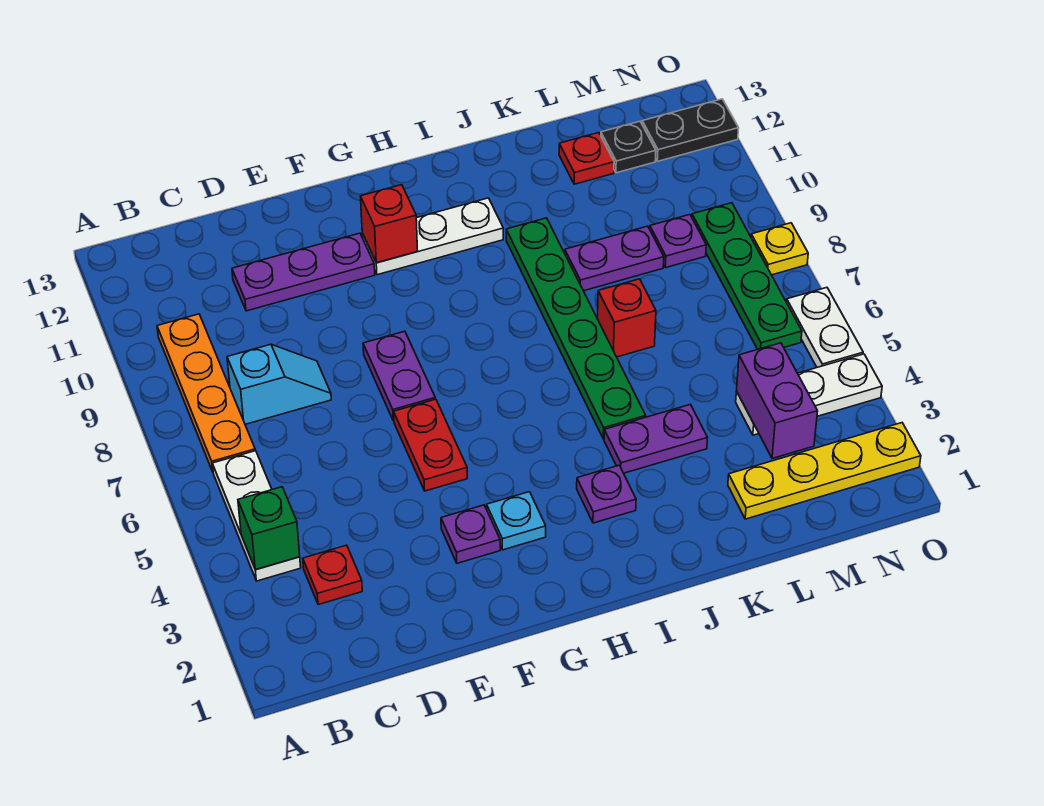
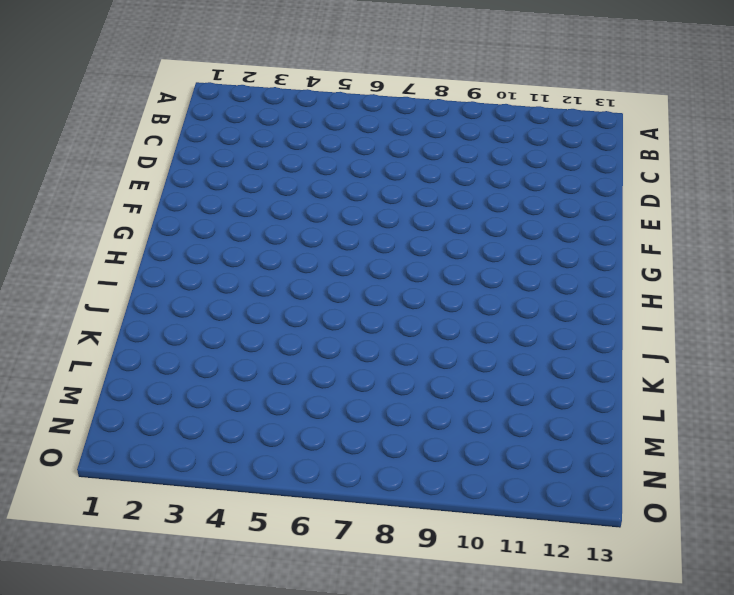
none -> white plate B4:B6 level 1
none -> orange plate B7:B10 level 1
none -> red plate C3 level 1

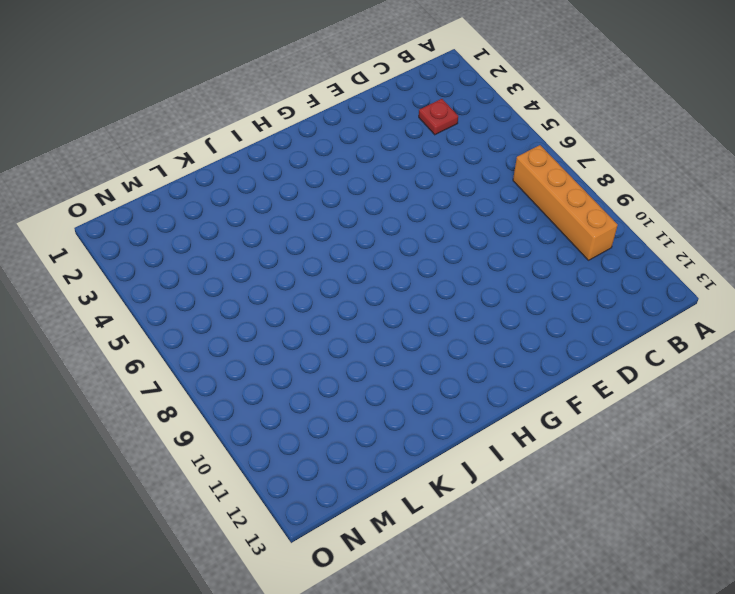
orange brick B7:B10 level 1 -> orange plate B7:B10 level 1
none -> white plate B4:B6 level 1
none -> cyan slope C8:D8 level 1 top C
none -> purple plate D11:F11 level 1

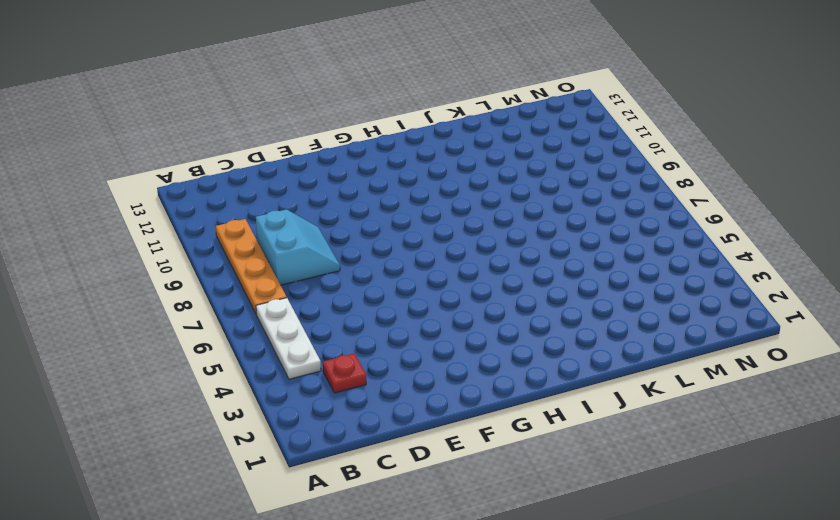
cyan slope C8:D9 level 1 top C -> cyan slope C8:D8 level 1 top C
none -> purple plate D11:F11 level 1
none -> purple plate F3 level 1
none -> red plate F5:F6 level 1

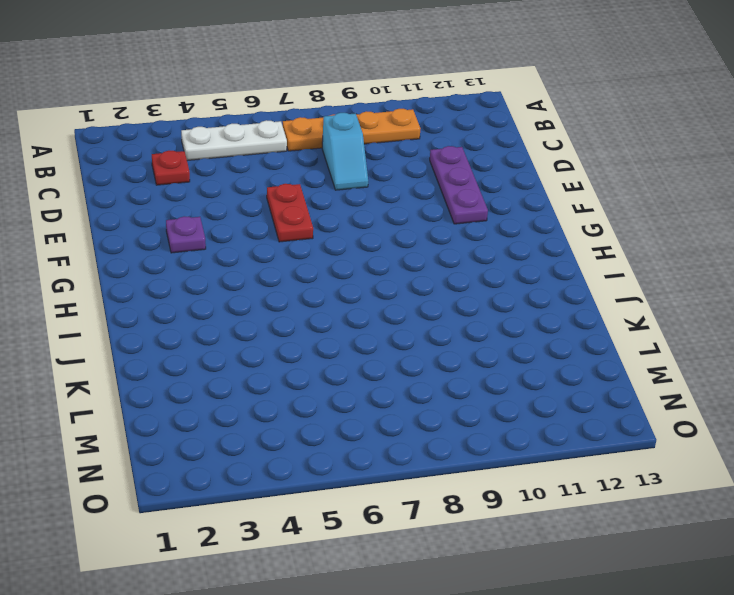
red plate E6:F6 level 1 -> red plate F5:F6 level 1
none -> purple plate F7:F8 level 1
none -> cyan plate G3 level 1
none -> white plate G11:I11 level 1

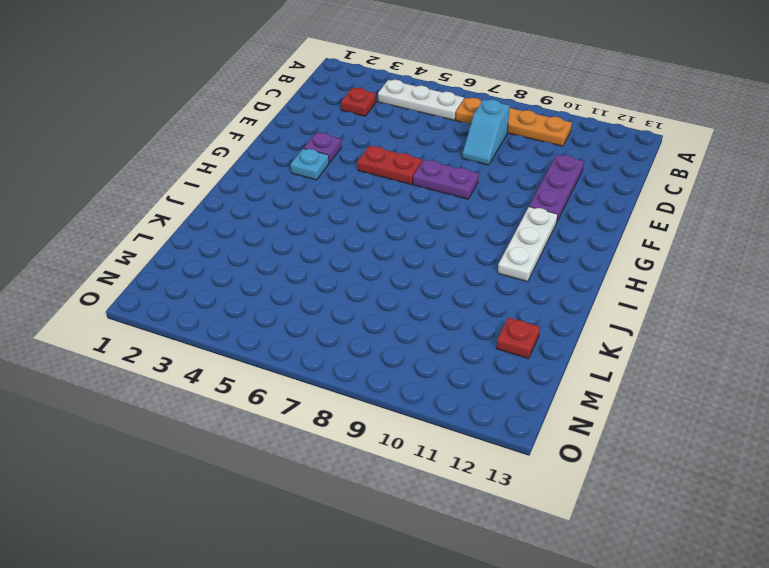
none -> purple plate I3 level 1
none -> purple plate J4:K4 level 1
none -> green plate J5:J10 level 1

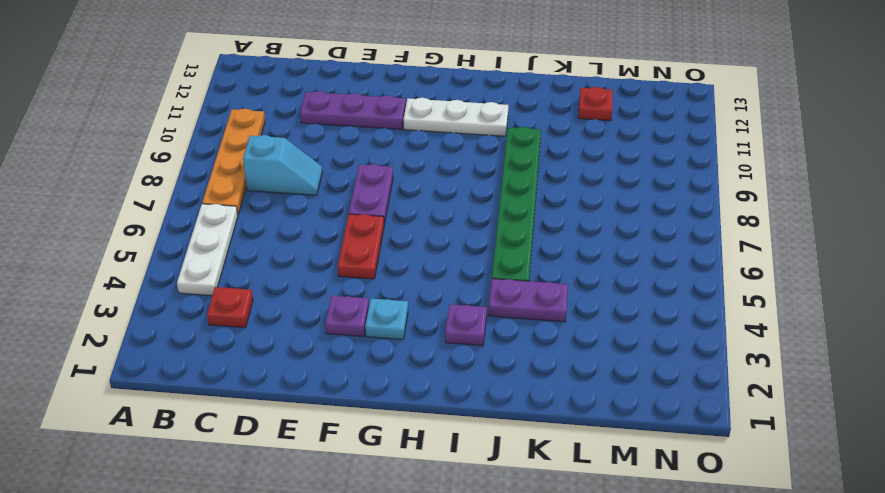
none -> red brick K7 level 1
none -> purple plate K9:L9 level 1
none -> yellow plate L2:O2 level 1

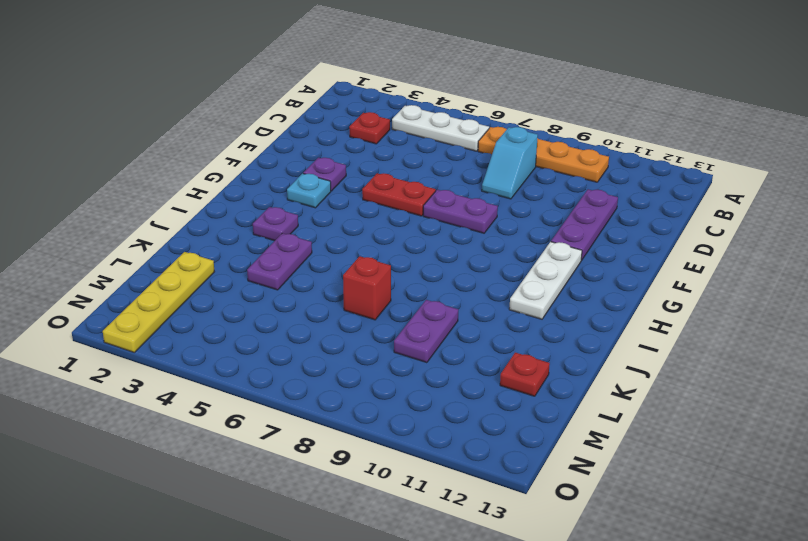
none -> green plate J5:J10 level 1
none -> white plate M4:O4 level 1
none -> purple plate M9 level 1

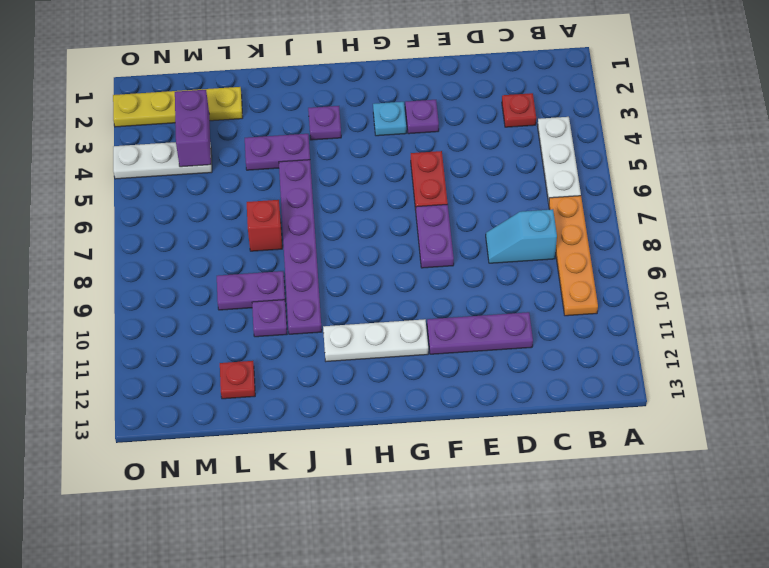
purple plate J5:J10 level 1 -> green plate J5:J10 level 1
purple plate K10 level 1 -> purple plate M9 level 1
none -> black plate M12 level 1
none -> green plate N6:N9 level 1
none -> black plate N12:O12 level 1

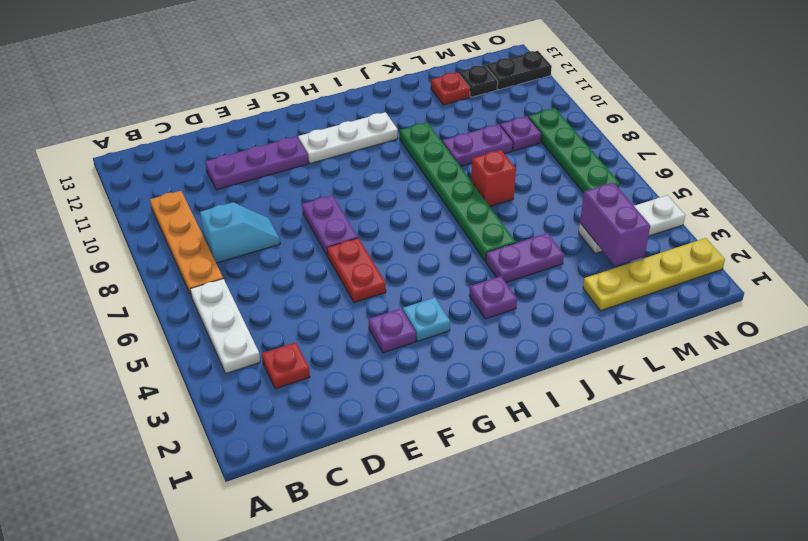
none -> white plate O5:O6 level 1
none -> yellow plate O8 level 1
none -> green brick B4 level 2

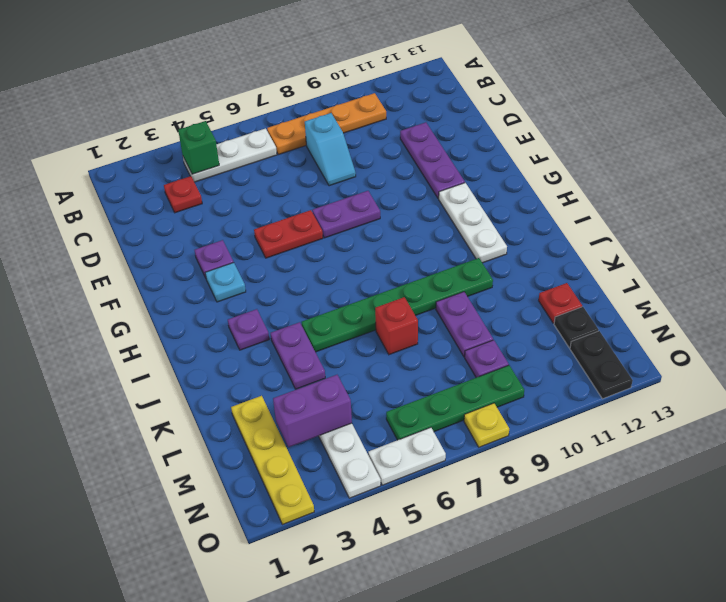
none -> red brick G11 level 2

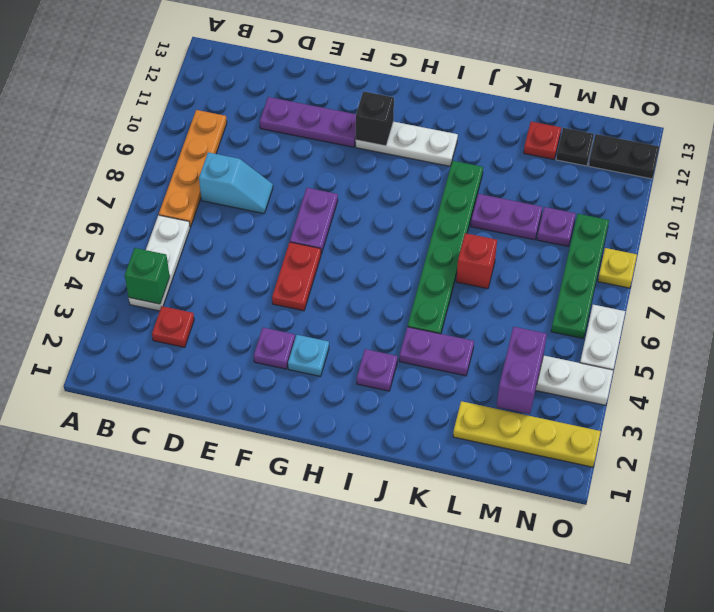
black brick G11 level 2 -> red brick G11 level 2

